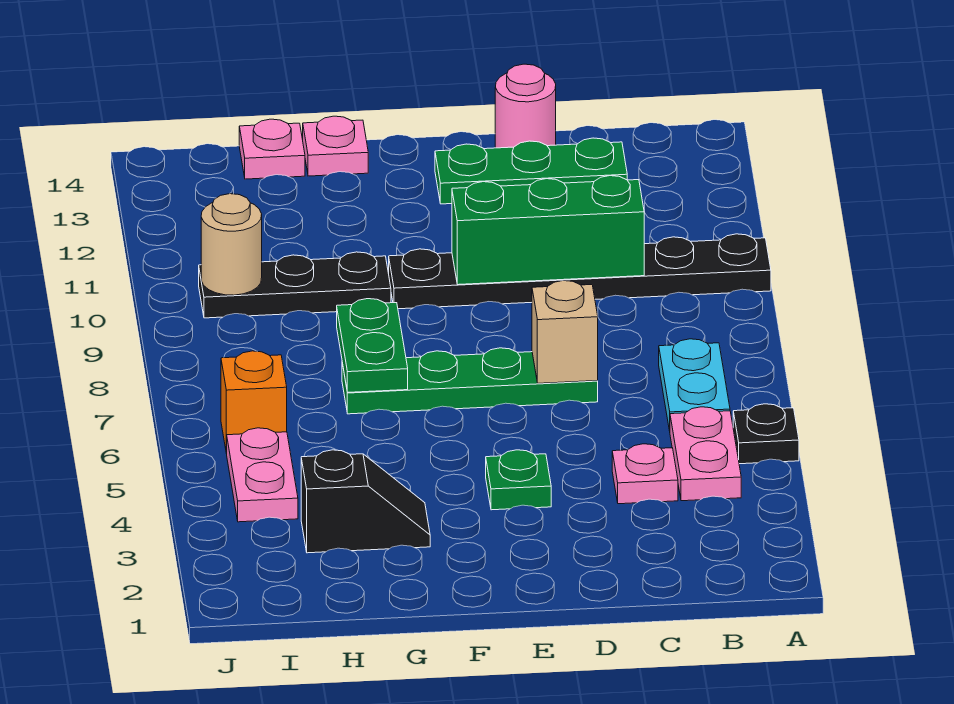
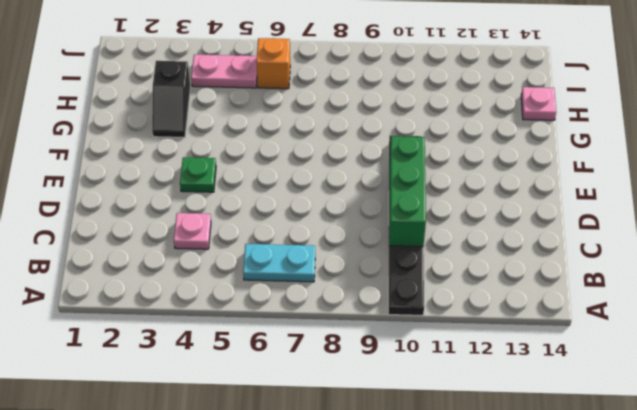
none -> black plate A5 level 1
none -> pink plate B4:B5 level 1
none -> green plate C13:E13 level 1

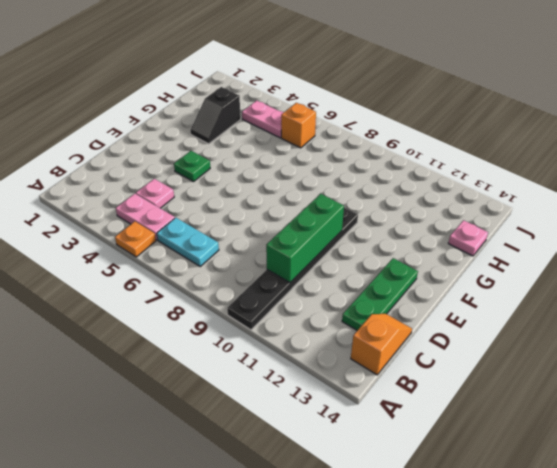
orange plate A5 level 1 -> black plate A5 level 1
orange slope B14:C14 level 1 top B -> none
none -> green plate D7:G7 level 1
none -> pink round brick D14 level 1
none -> black plate G10:I10 level 1

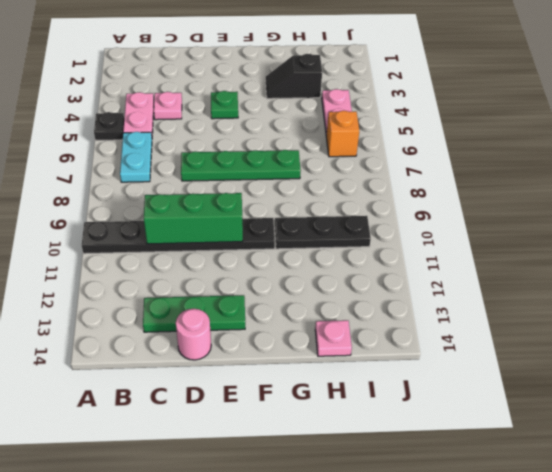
none -> pink plate G14 level 1
none -> tan brick D7 level 2
none -> green plate G7:G8 level 2

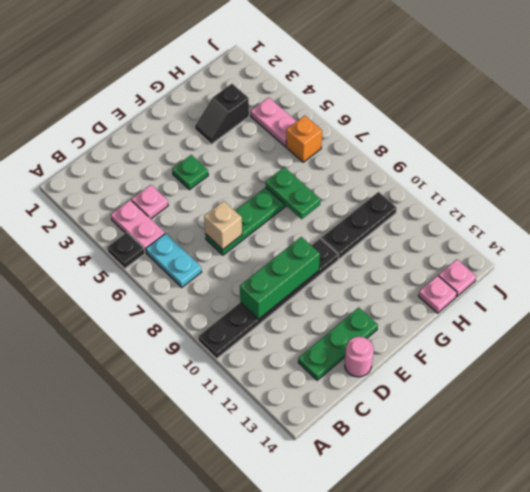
pink plate I14 level 1 -> pink plate G14 level 1
none -> tan round brick I10 level 2

